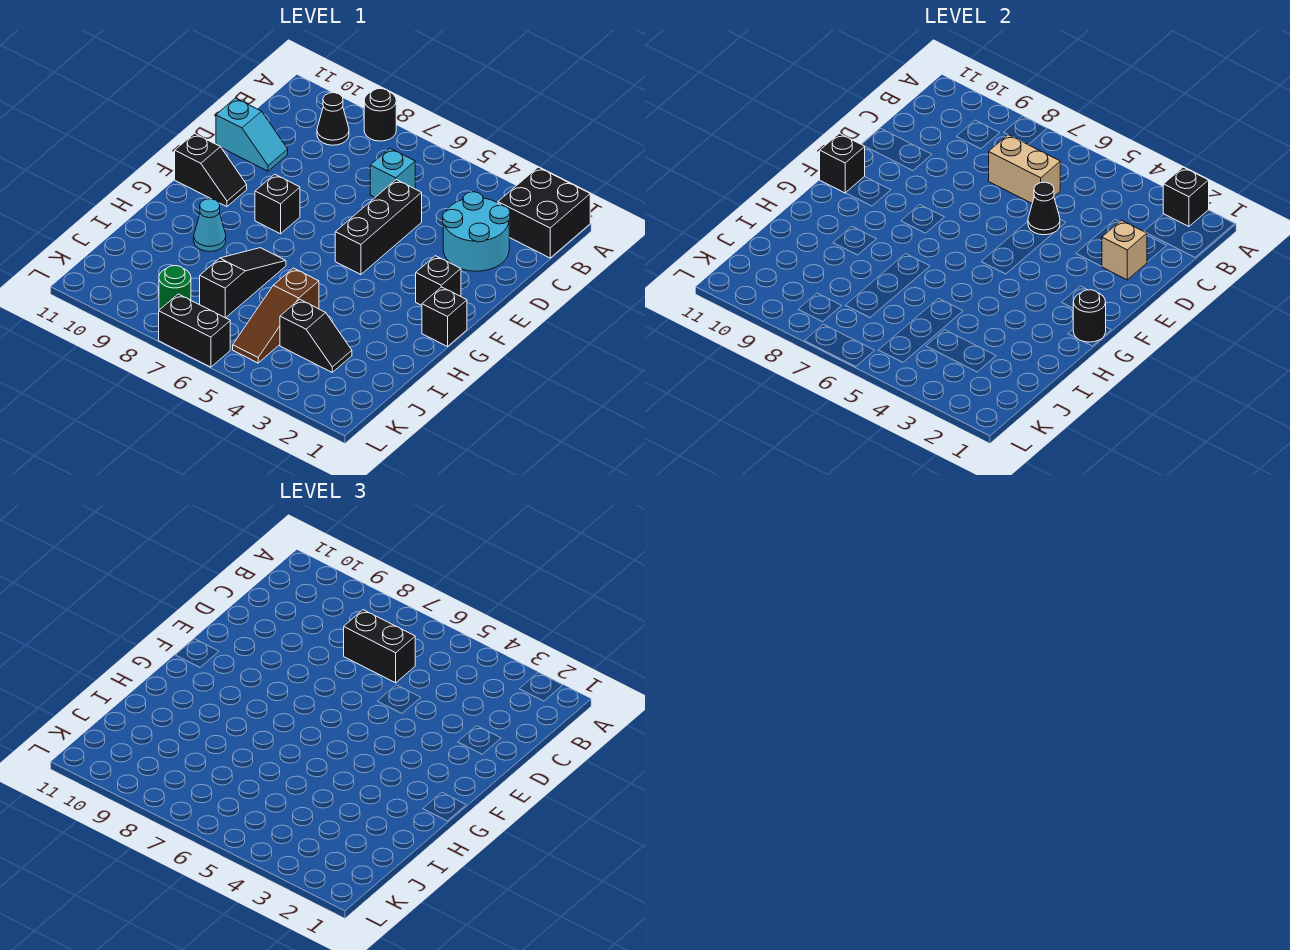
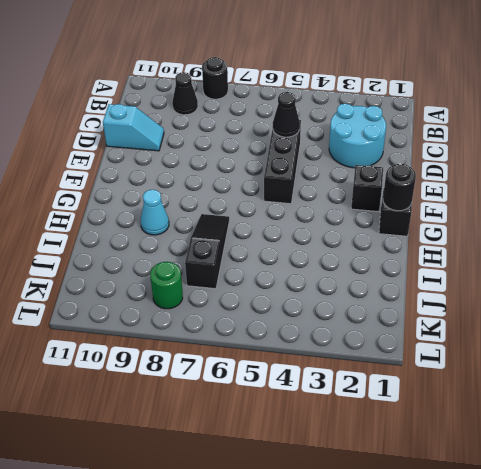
none -> black brick A1:B2 level 1
none -> cyan brick C6 level 1
none -> black brick F8 level 1

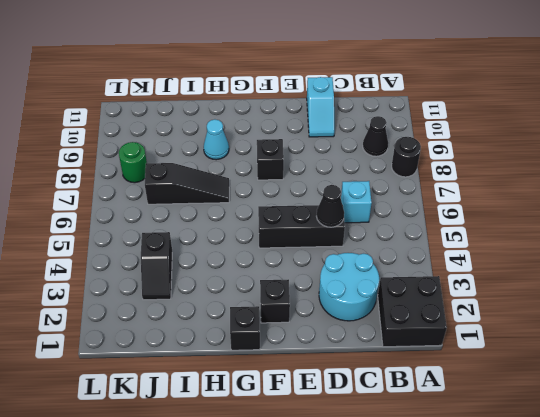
none -> black slope F10:F11 level 1 top 11
none -> brown slope I5:K5 level 1 top I
none -> black brick L6:L7 level 1

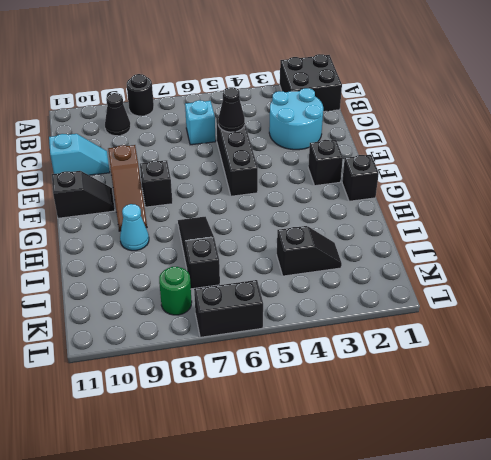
brown slope E9:G9 level 1 top E -> brown slope I5:K5 level 1 top I
none -> black brick A2 level 2
none -> tan brick C6:C7 level 2
none -> tan brick D2 level 2

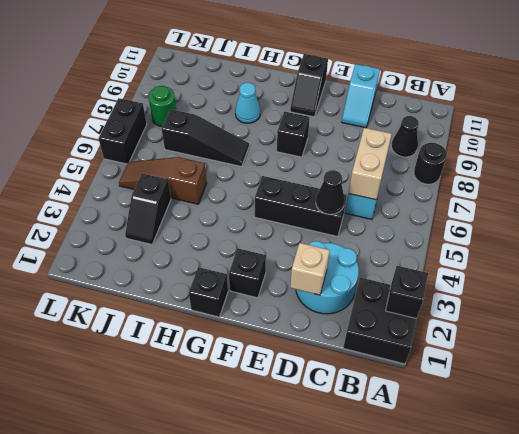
none -> black brick F11 level 2
none -> black round brick G1 level 2
none -> black brick C6:C7 level 3

